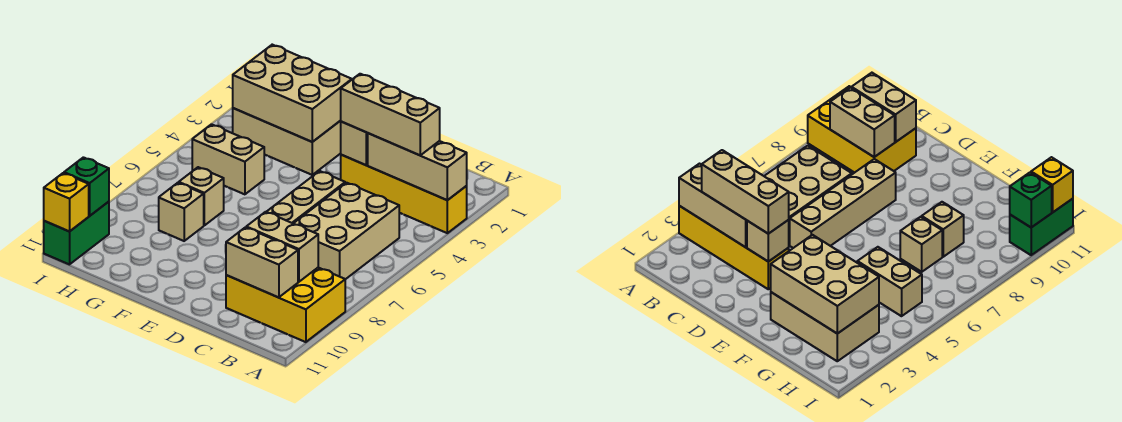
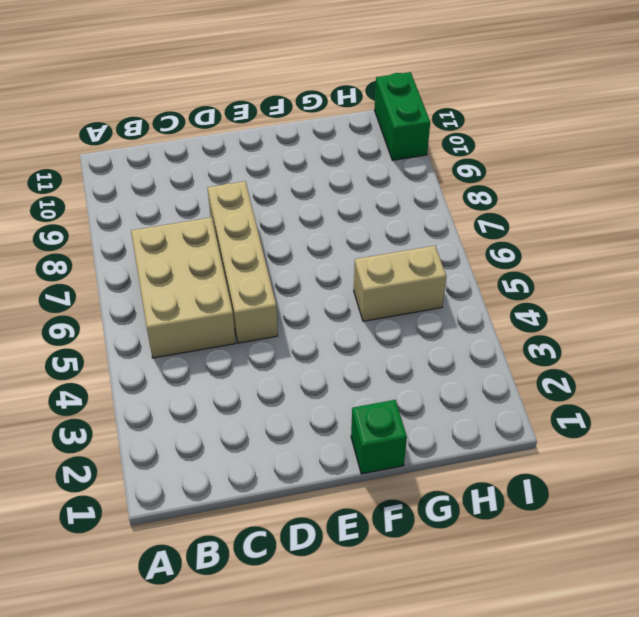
green brick F1 level 1 -> green brick I10 level 2
none -> yellow brick A3:D3 level 1
none -> yellow brick A9:C10 level 1
none -> tan brick F2:H3 level 1

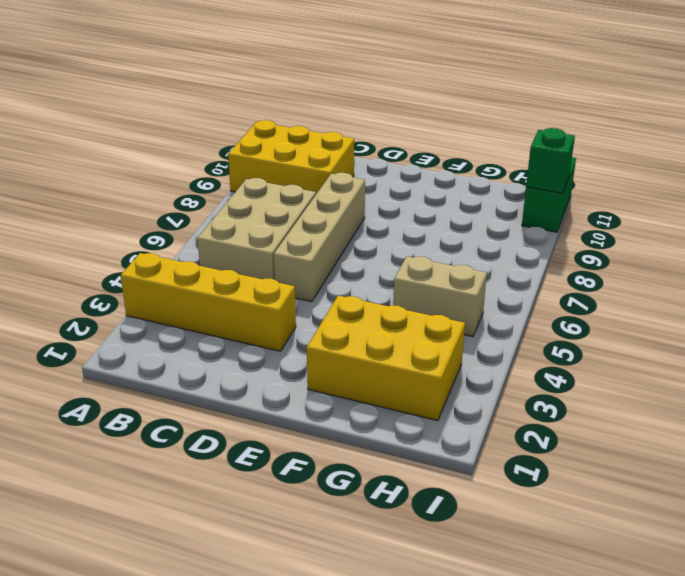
yellow brick F2:H3 level 1 -> tan brick F2:H3 level 1
none -> tan brick G7 level 1
none -> tan brick G8 level 1
none -> tan brick A3:C3 level 2

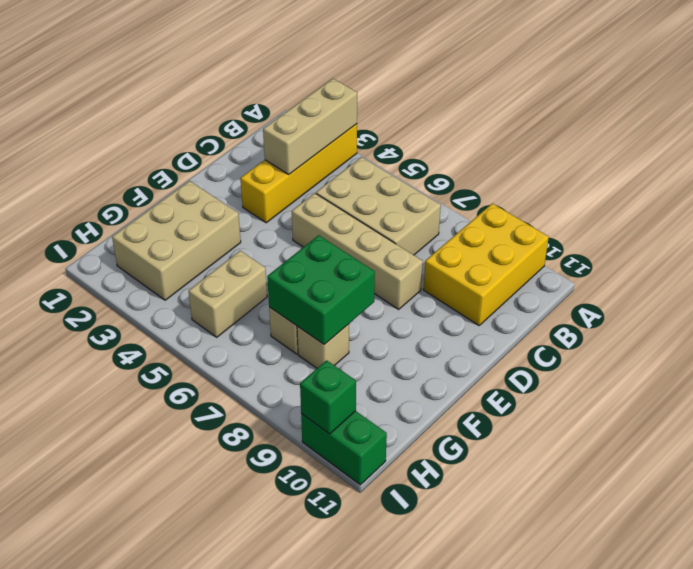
green brick F7:G8 level 2 -> none
none -> tan brick B9:C9 level 2
none -> tan brick B10:C10 level 2
none -> tan brick D3 level 2

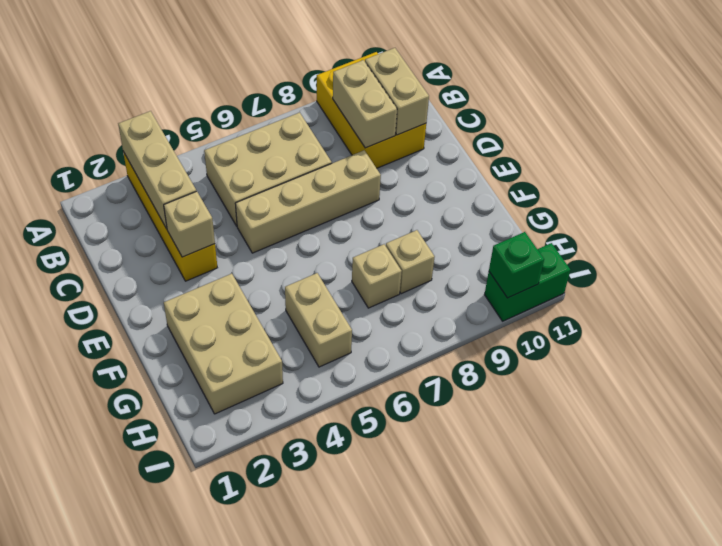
none -> tan brick F2:H3 level 2
none -> yellow brick I11 level 2
none -> tan brick B3:D3 level 3

